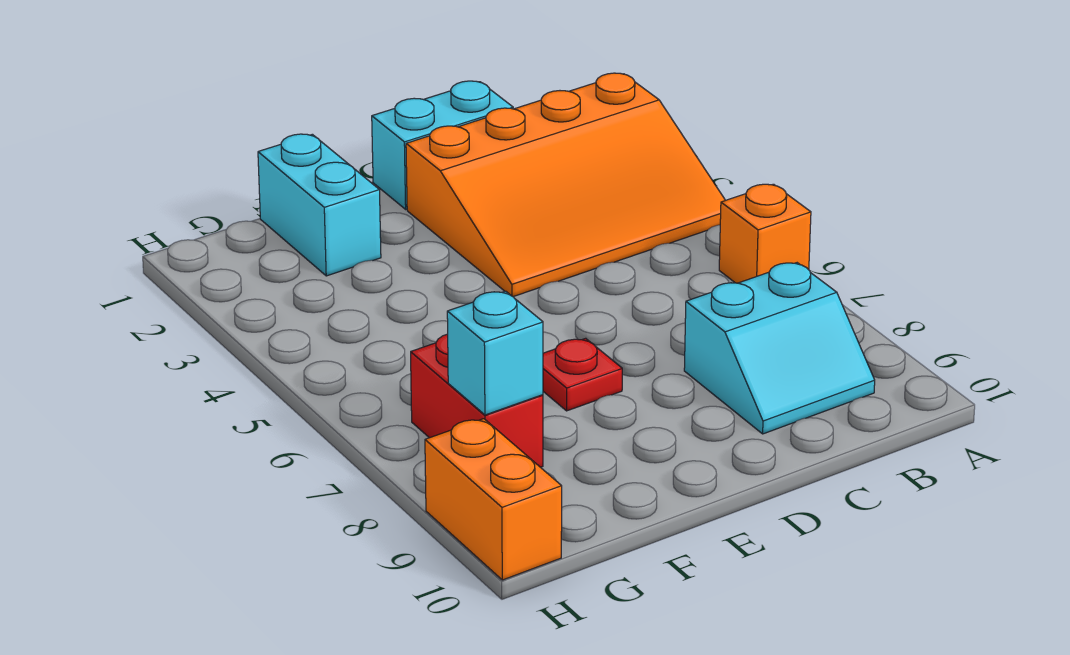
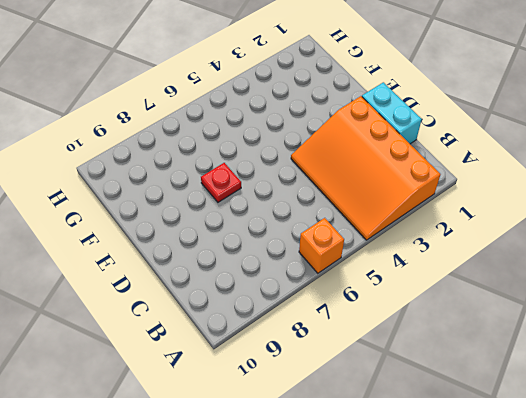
none -> cyan slope B8:C9 level 1 top 8
none -> cyan brick F1:F2 level 1

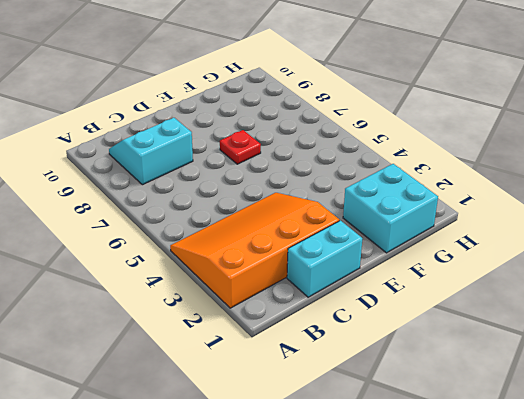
cyan brick F1:G2 level 1 -> cyan brick F1:F2 level 1
none -> orange brick A6 level 1
none -> red brick G7:G8 level 1

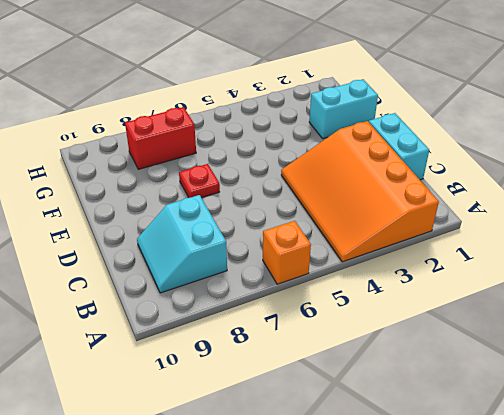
none -> orange brick H9:H10 level 1
none -> cyan brick G8 level 2

